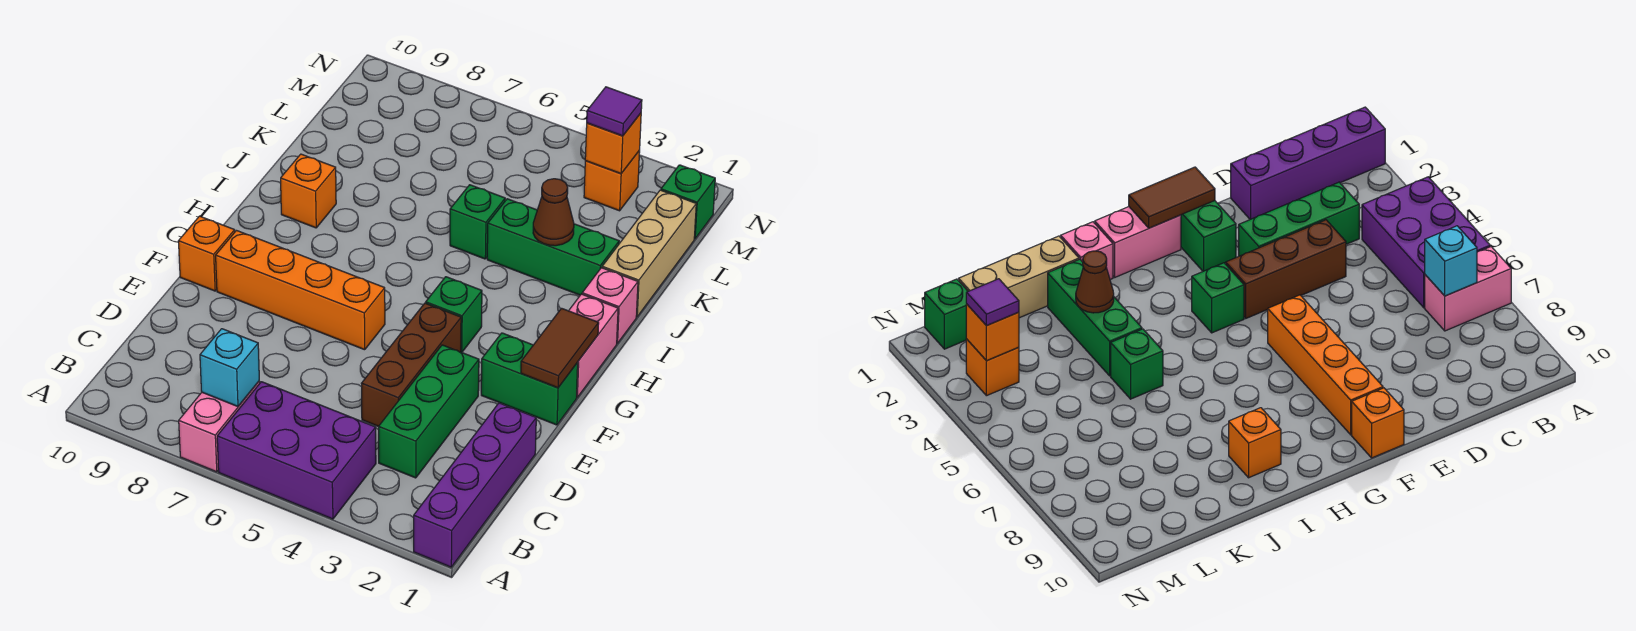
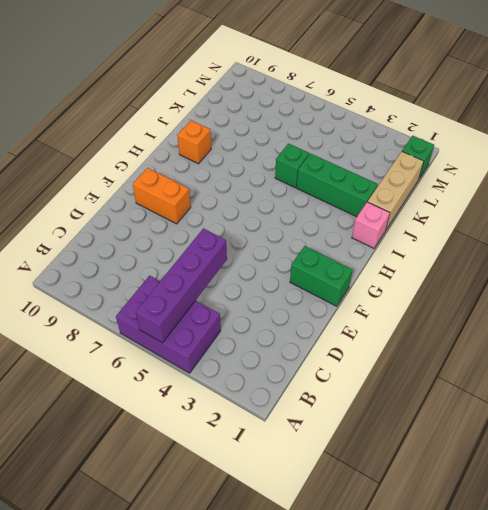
purple brick A5:D5 level 2 -> purple brick A1:D1 level 1
orange brick F8:F9 level 1 -> orange brick F6:F9 level 1
none -> pink brick A7:B7 level 1
none -> green brick C3:E3 level 1
none -> brown brick D4:F4 level 1

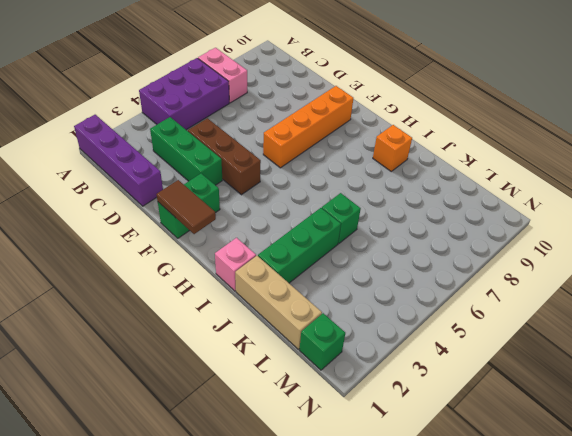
none -> orange brick F10 level 1
none -> pink brick G1:H1 level 1
none -> green brick G4 level 1

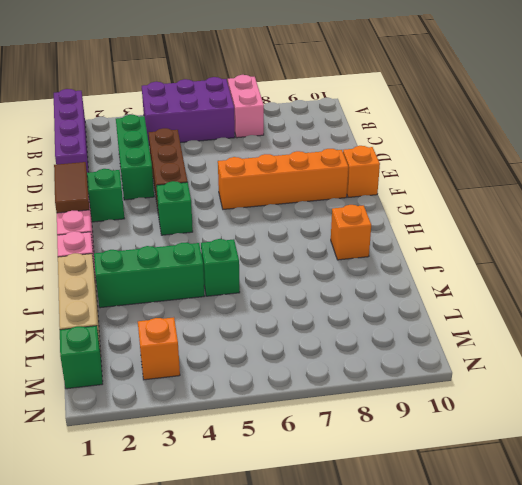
none -> cyan brick B7 level 2
none -> brown cone J3 level 2
none -> orange brick M3 level 2

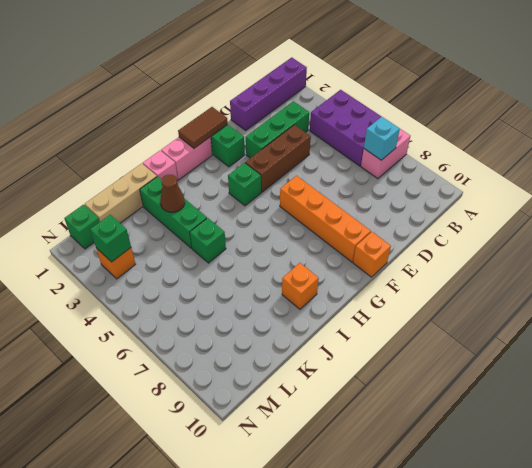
green brick M3 level 2 -> orange brick M3 level 2
none -> purple tile M3 level 3

